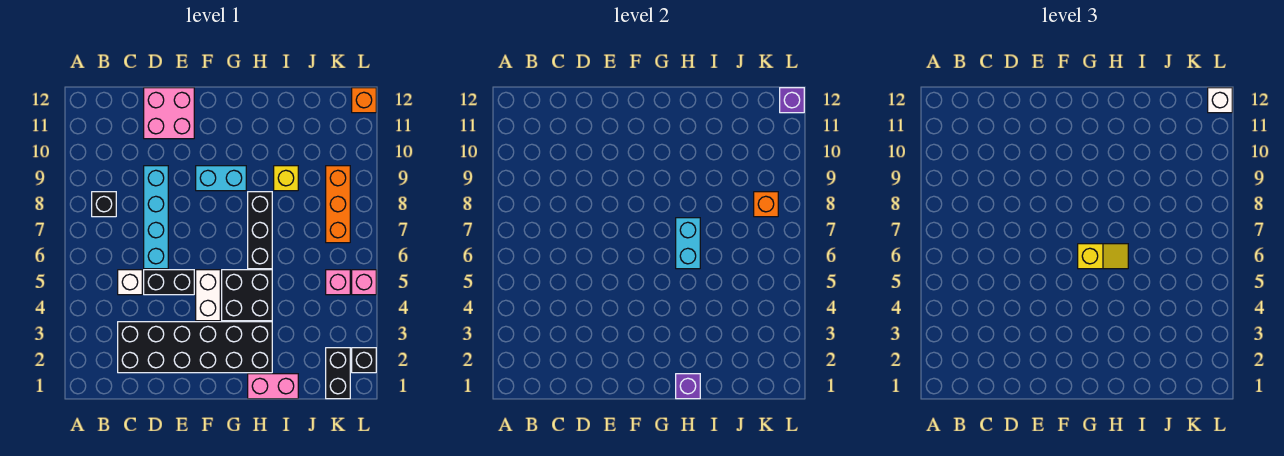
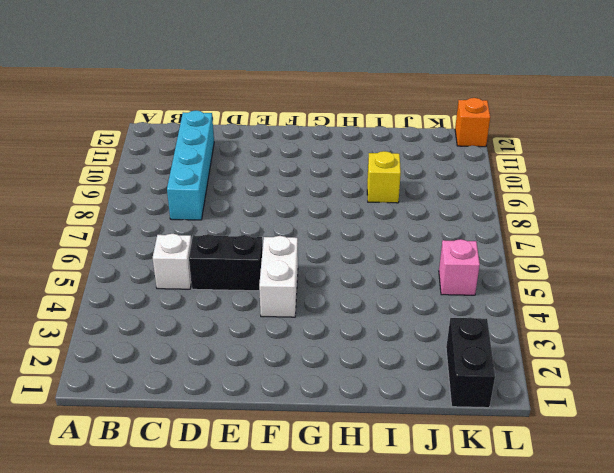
cyan brick C8:C11 level 1 -> cyan brick D6:D9 level 1
none -> black brick B8 level 1
none -> black brick C2:H3 level 1
none -> pink brick D11:E12 level 1

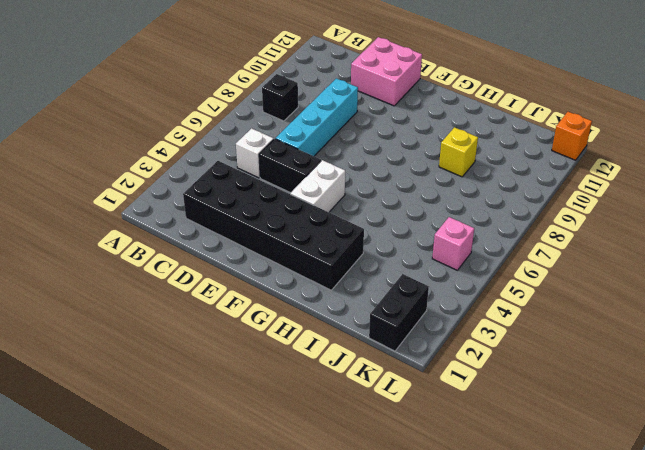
none -> cyan brick F9:G9 level 1
none -> black brick G4:H5 level 1
none -> pink brick H1:I1 level 1

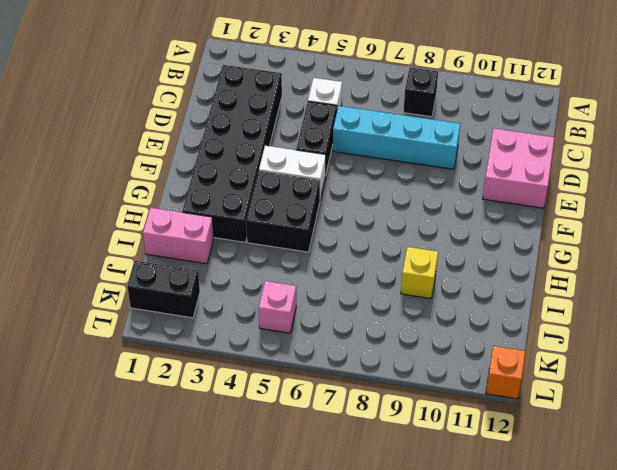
pink brick I1:I2 level 1 -> pink brick H1:I1 level 1
none -> cyan brick F9:G9 level 1
none -> black brick H6:H8 level 1
none -> orange brick K7:K9 level 1

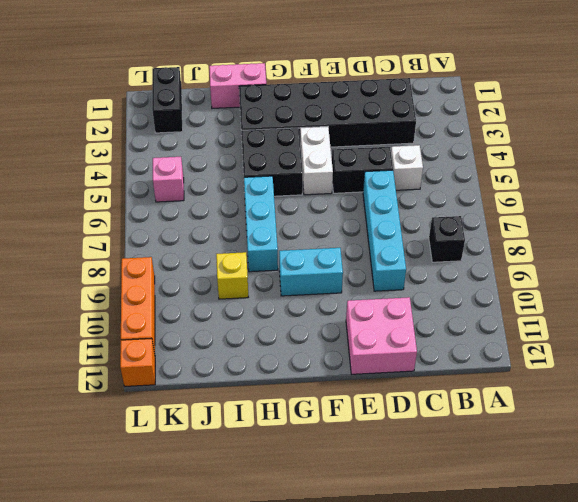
cyan brick H6:H8 level 1 -> black brick H6:H8 level 1
orange brick L9:L11 level 1 -> orange brick K7:K9 level 1
none -> black brick L2 level 1
none -> pink brick L5 level 1
none -> purple brick H1 level 2

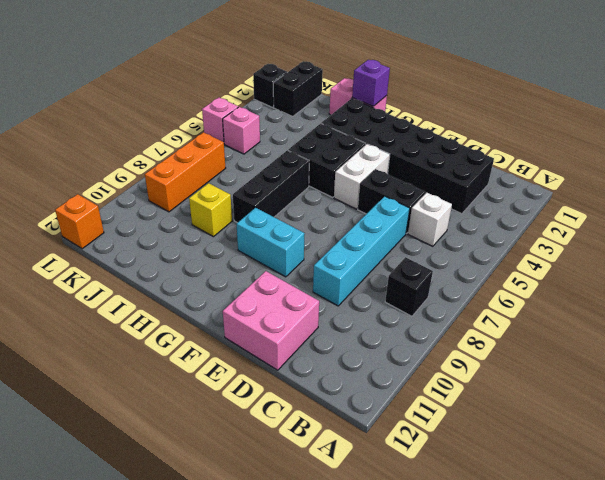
none -> cyan brick H6:H7 level 2
none -> orange brick K8 level 2
none -> purple brick L12 level 2

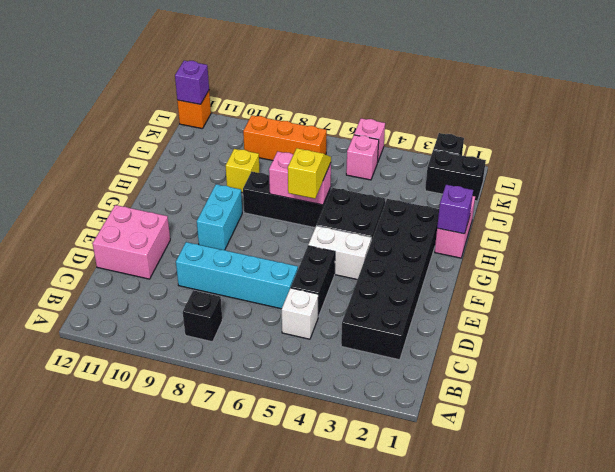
pink brick H6:H7 level 2 -> cyan brick H6:H7 level 2
none -> orange brick K8 level 2
none -> white brick L12 level 3

